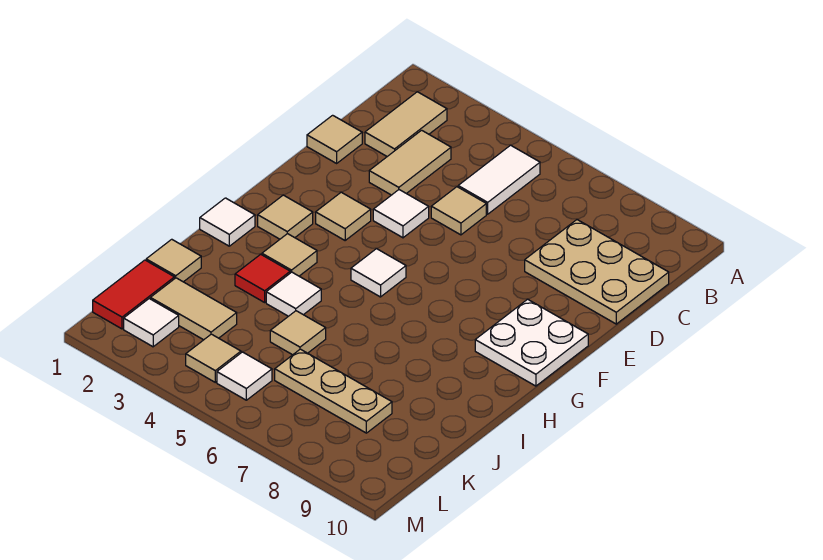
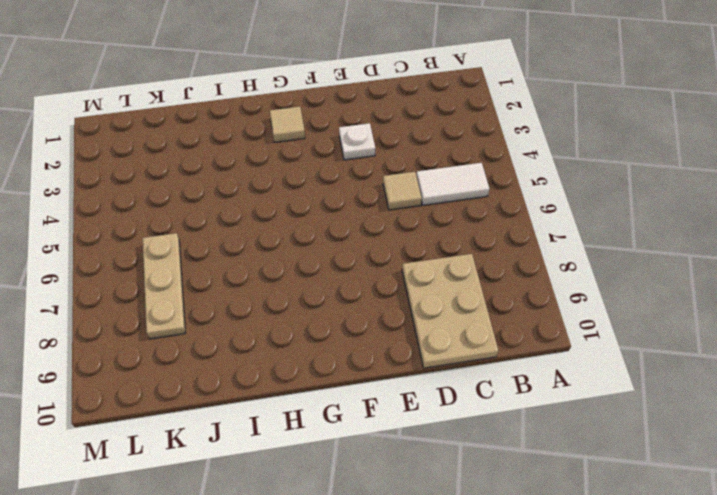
white plate E3 level 1 -> none
none -> tan tile B2:C2 level 1
none -> tan tile C3:D3 level 1
none -> tan tile D1 level 1

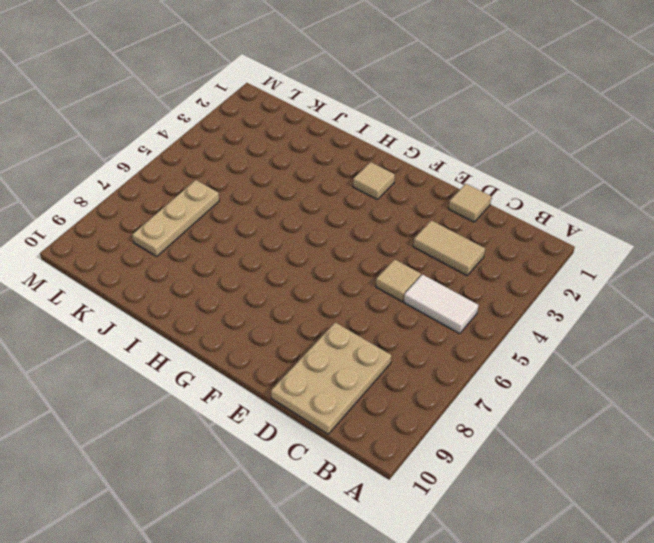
none -> tan tile B2:C2 level 1
none -> white tile E4 level 1
none -> tan tile F3 level 1

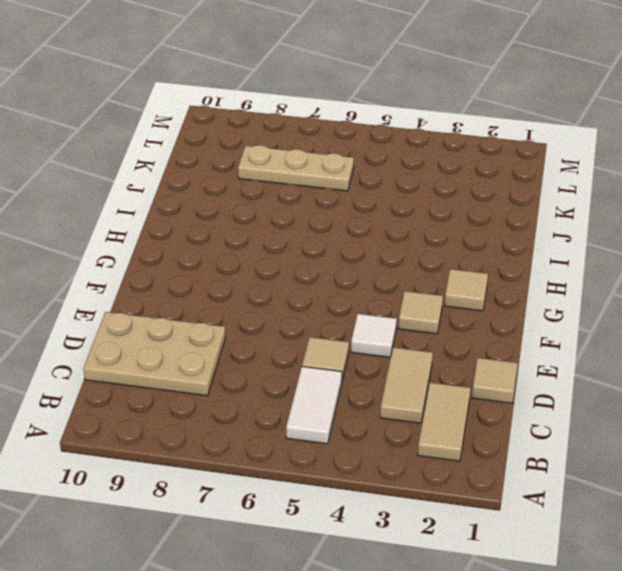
none -> white plate F9:G10 level 1
none -> white tile G5 level 1
none -> white tile H1 level 1

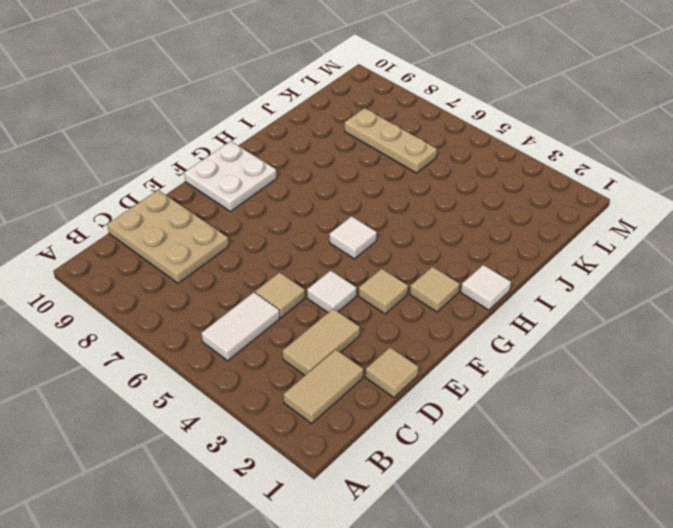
none -> tan tile H3 level 1
none -> red tile I3 level 1
none -> white tile I4 level 1

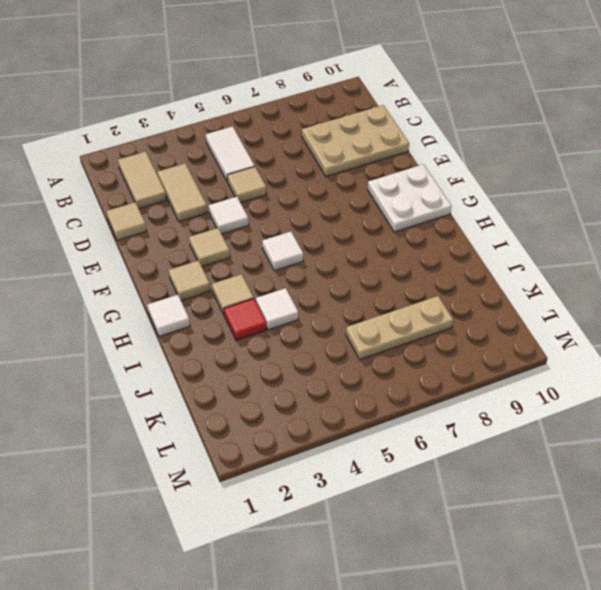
none -> tan tile J1 level 1
none -> tan tile J5 level 1
none -> red tile K1:L1 level 1

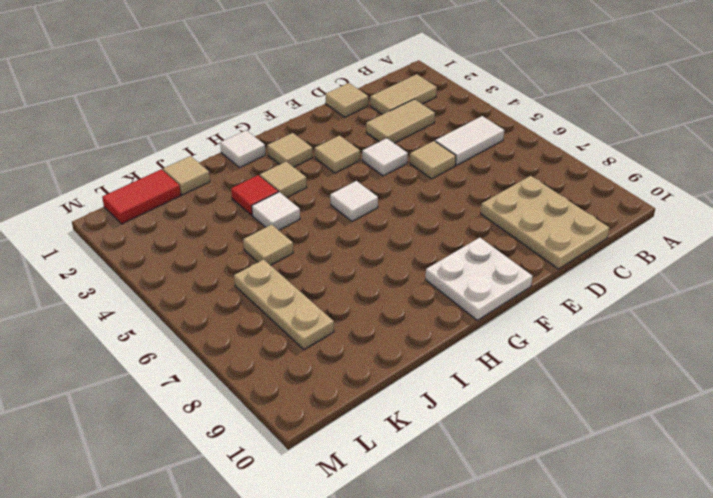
none -> tan tile K2:K3 level 1
none -> white tile L2 level 1
none -> tan tile L4 level 1

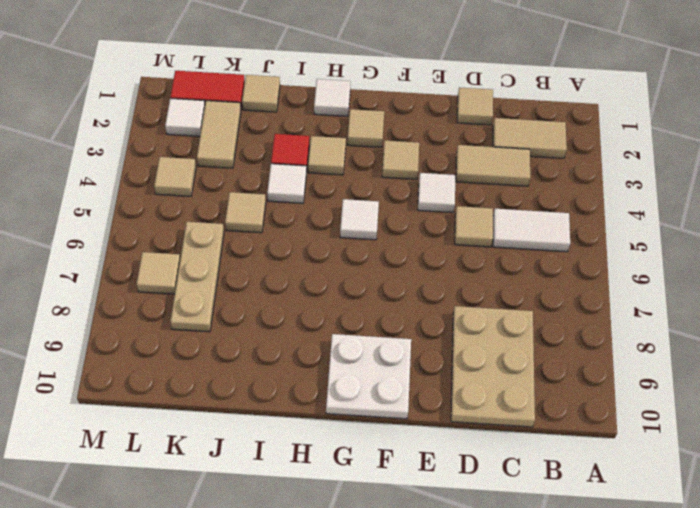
tan tile L7 level 1 -> none
none -> white tile L5 level 1

